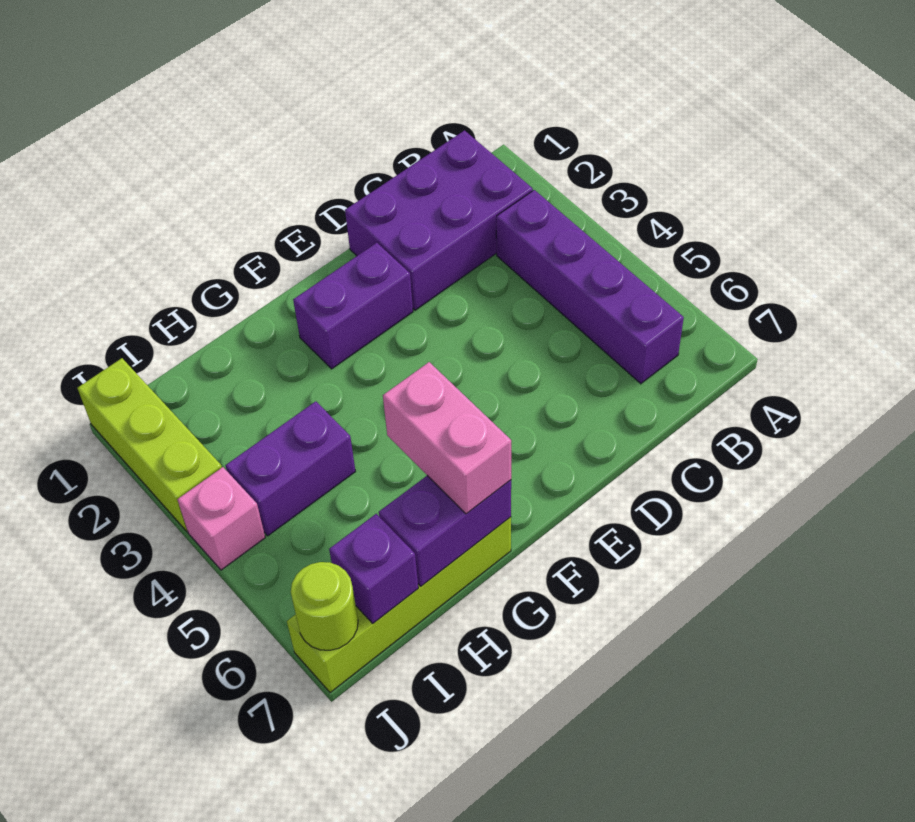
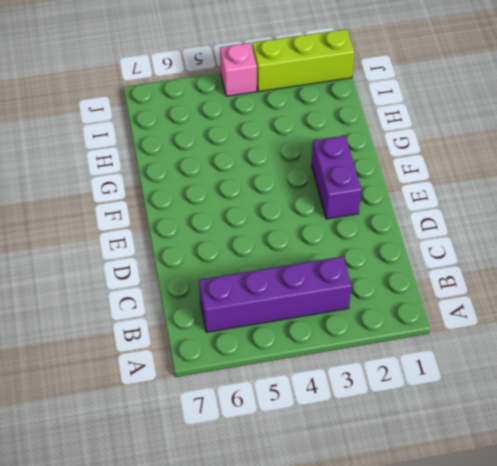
none -> purple brick B1:D2 level 1
none -> lime brick G7:J7 level 1

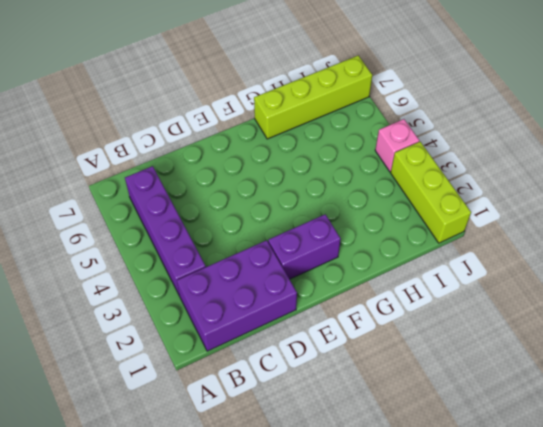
none -> purple brick H4:I4 level 1
none -> purple brick G7:H7 level 2

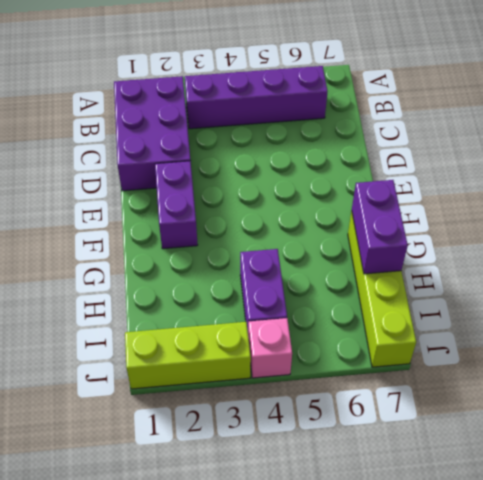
none -> purple brick I7 level 2
none -> lime round brick J7 level 2

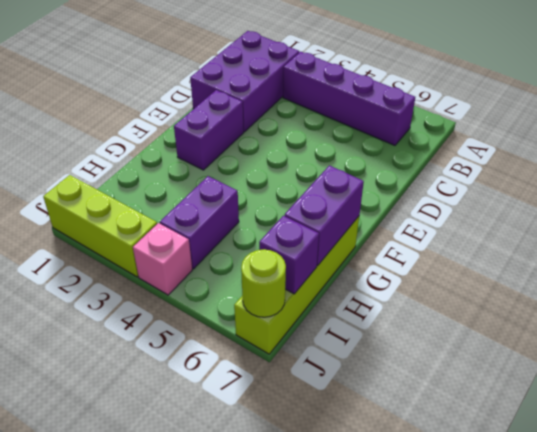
none -> pink brick G6:G7 level 3

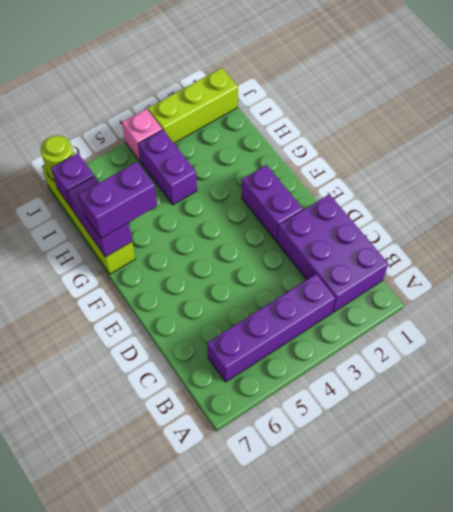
purple brick G6:G7 level 3 -> pink brick G6:G7 level 3

